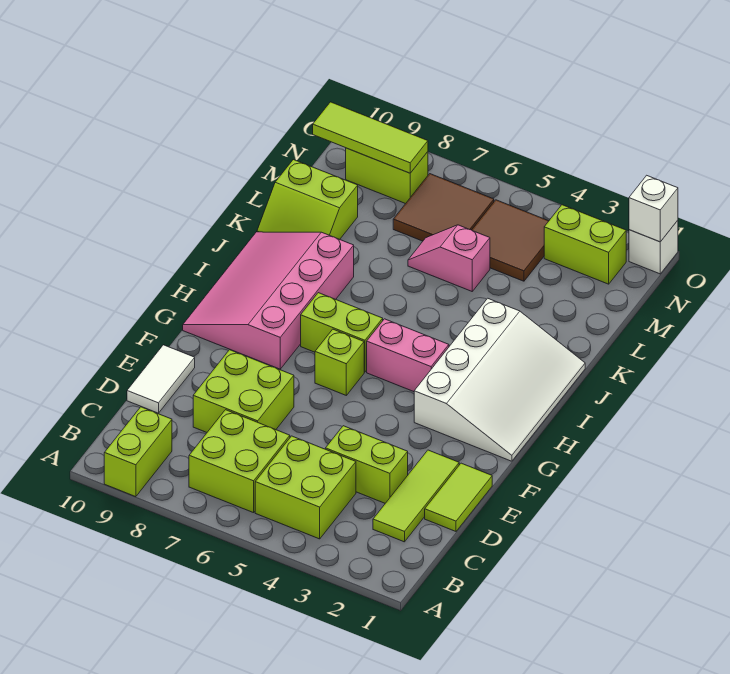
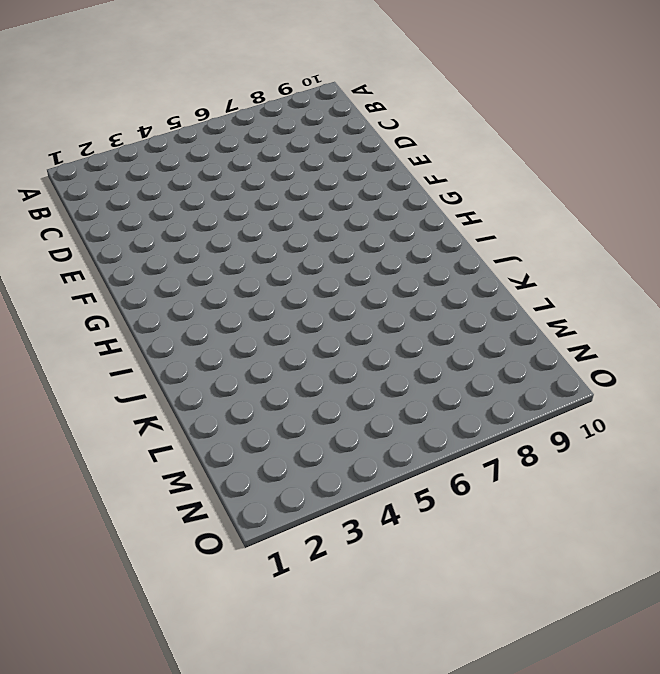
none -> lime brick A9:B9 level 1
none -> lime brick B4:C5 level 1
none -> lime brick B6:C7 level 1

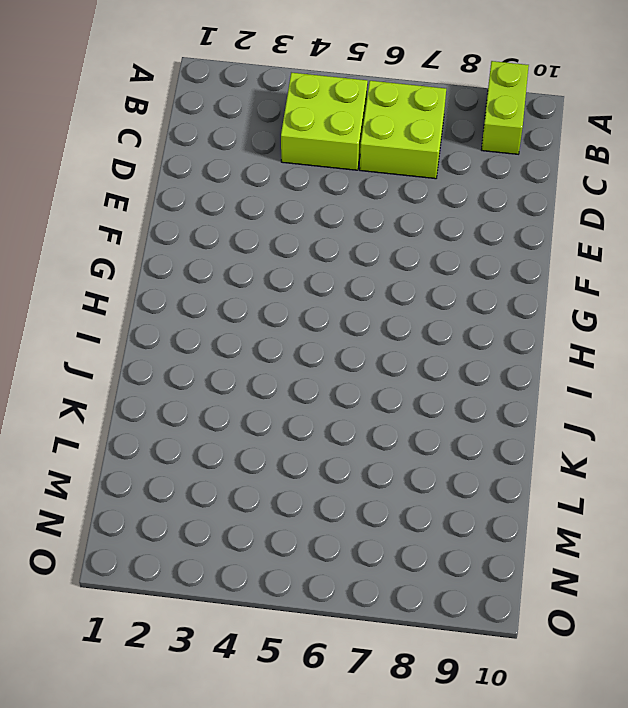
none -> lime tile C2:E2 level 1
none -> lime tile D1:E1 level 1
none -> lime brick D3:D4 level 1

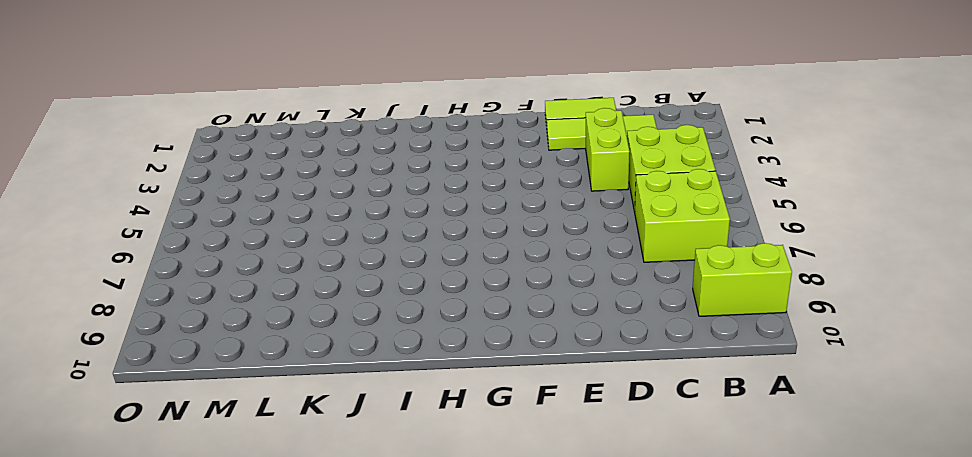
none -> lime brick D7:E8 level 1
none -> white tile D10:E10 level 1
none -> white slope G1:J3 level 1 top 3

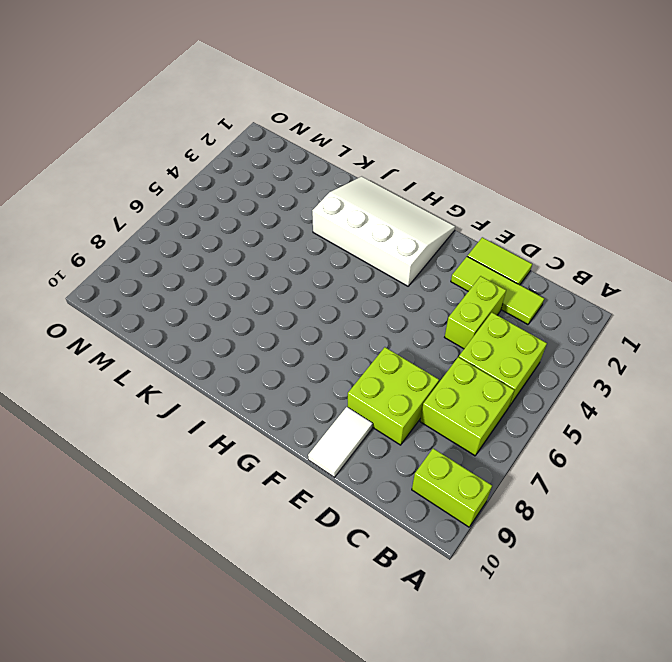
white tile E9:E10 level 1 -> white tile D10:E10 level 1
none -> lime brick G6 level 1
none -> pink slope G8:J10 level 1 top 8
none -> pink brick H4:H5 level 1

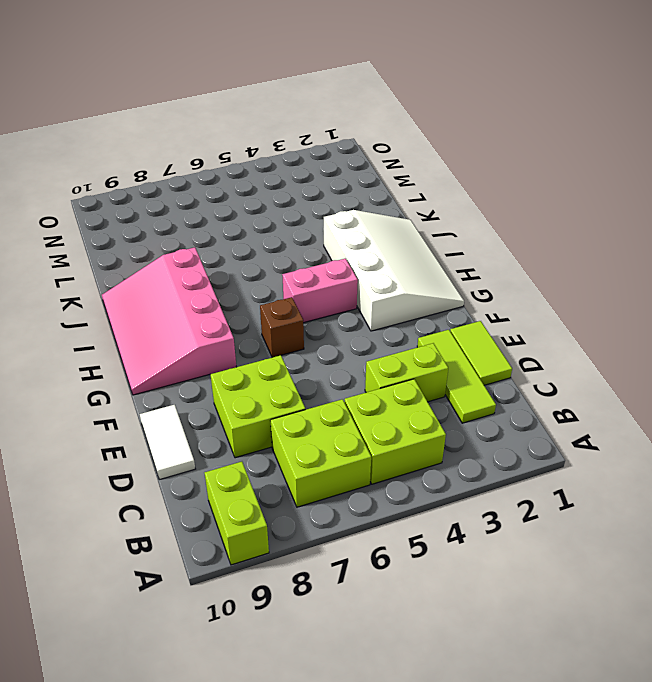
brown brick G6 level 1 -> lime brick G6 level 1
none -> lime brick H6:H7 level 1
none -> lime slope K9:L10 level 1 top L
none -> pink slope L5:L6 level 1 top 5

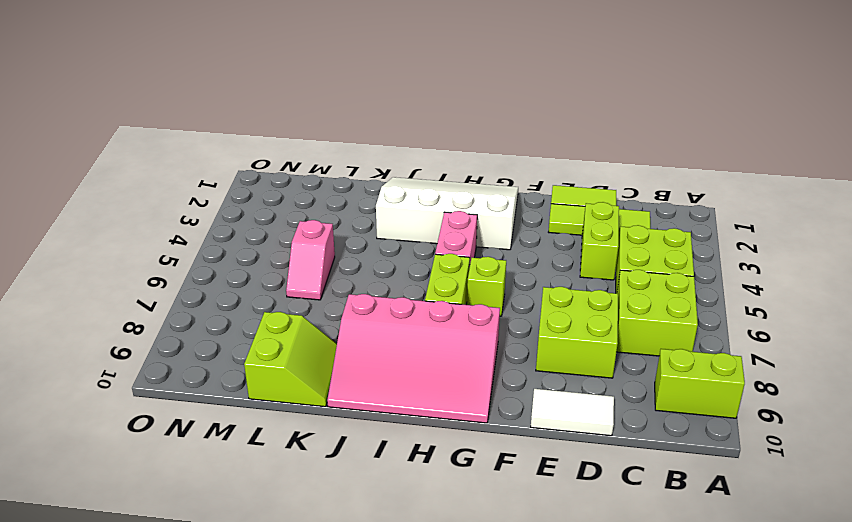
none -> brown tile M4:N5 level 1
none -> brown tile M6:N7 level 1
none -> lime brick N2:N3 level 1

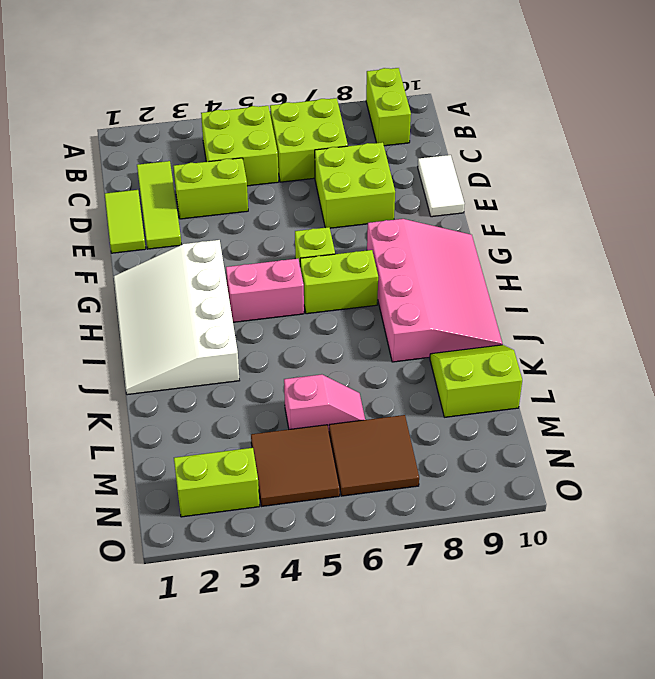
none -> lime brick N8:N9 level 1
none -> white brick O1 level 1
none -> lime tile N8:N10 level 2

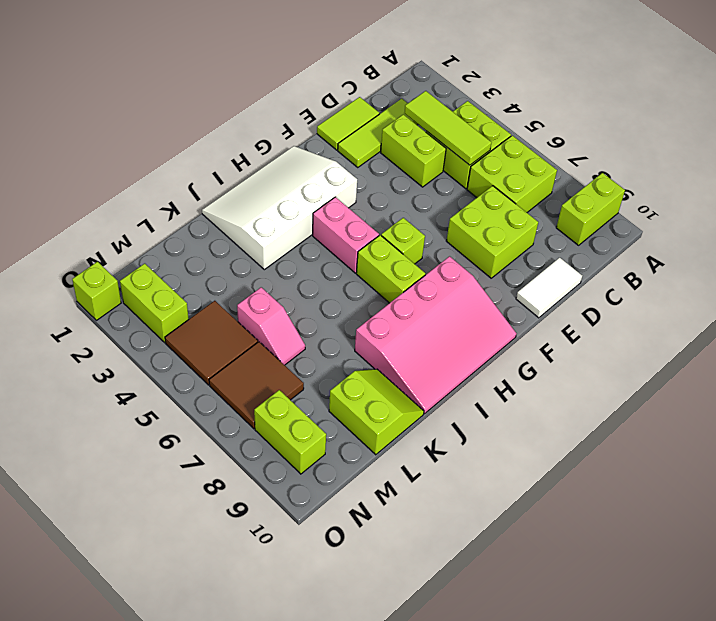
lime tile C3:C5 level 2 -> lime tile N8:N10 level 2
lime brick O1 level 1 -> white brick O1 level 1
none -> white brick O1 level 2

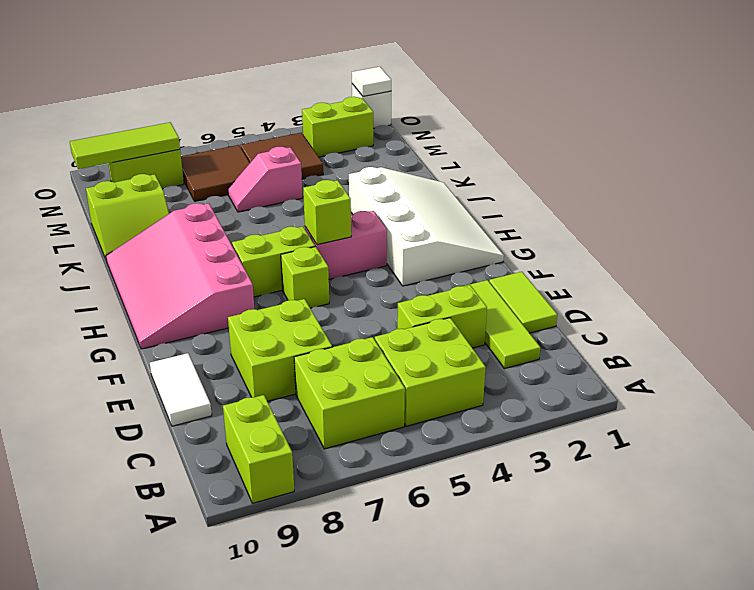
lime brick H5 level 2 -> none
white tile O1 level 2 -> white brick O1 level 2

